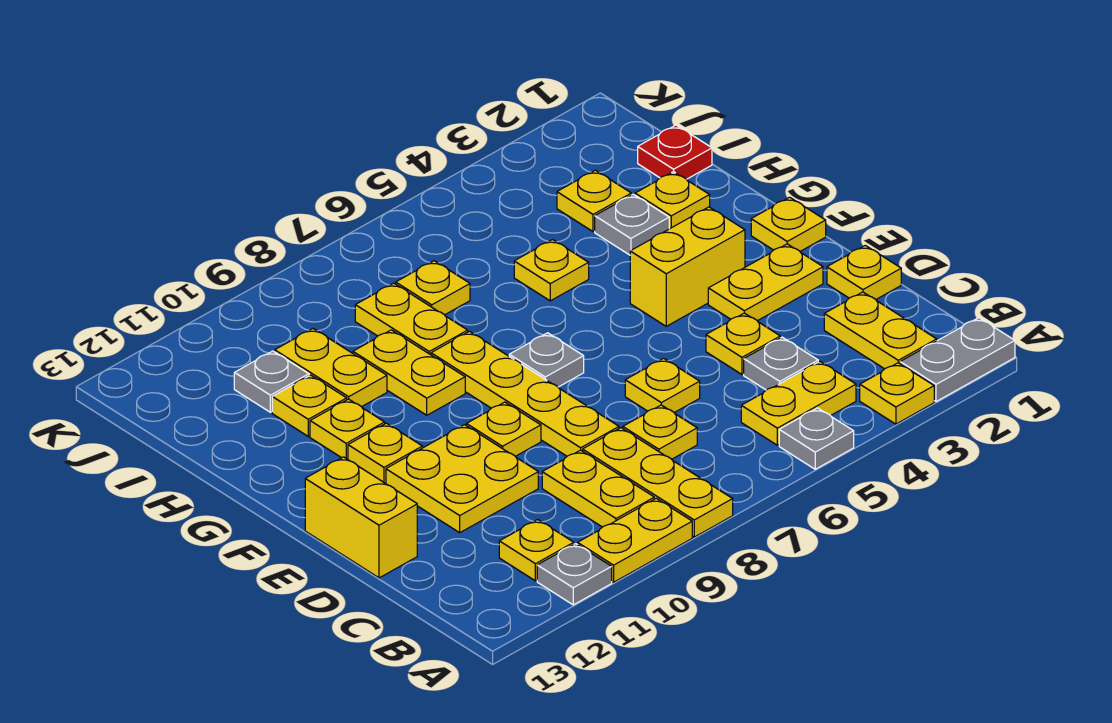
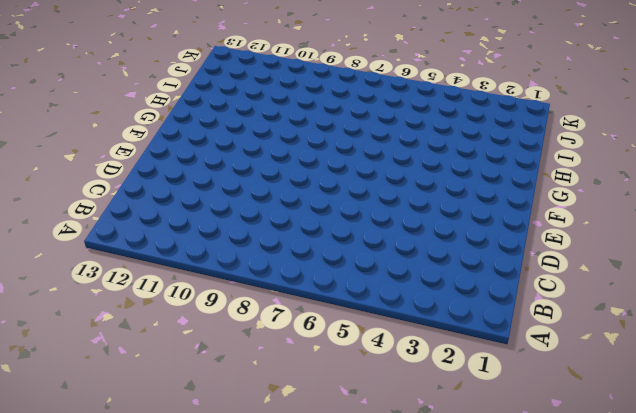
none -> grey plate A1:A2 level 1
none -> yellow plate A3 level 1
none -> grey plate A5 level 1
none -> yellow plate A8:C8 level 1

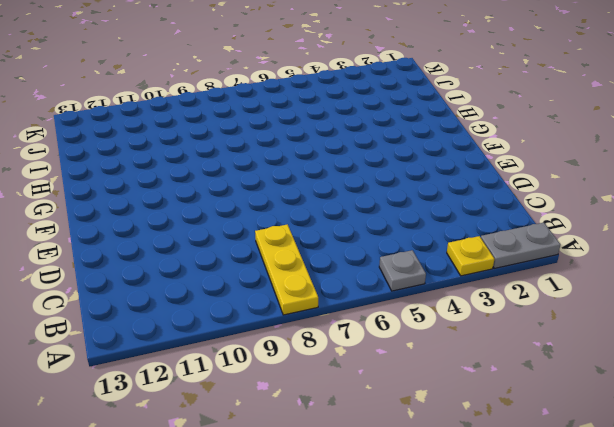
none -> yellow plate A9:A10 level 1
none -> grey plate A11 level 1
none -> yellow plate B2:C2 level 1
none -> yellow plate B4:B5 level 1

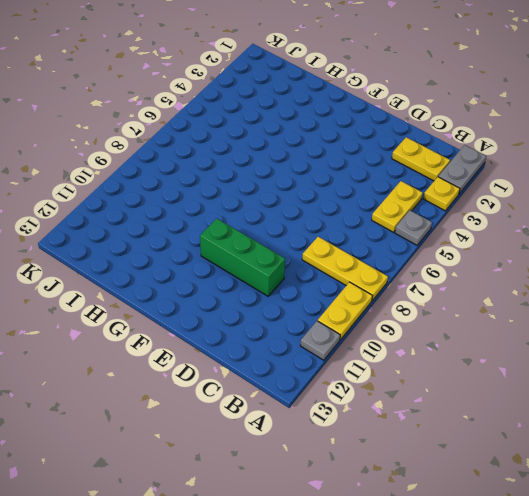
green brick D10:F10 level 1 -> yellow plate D10:E11 level 1
none -> yellow plate B9:C9 level 1
none -> yellow plate B11 level 1
none -> grey plate C4 level 1
none -> yellow plate C7 level 1

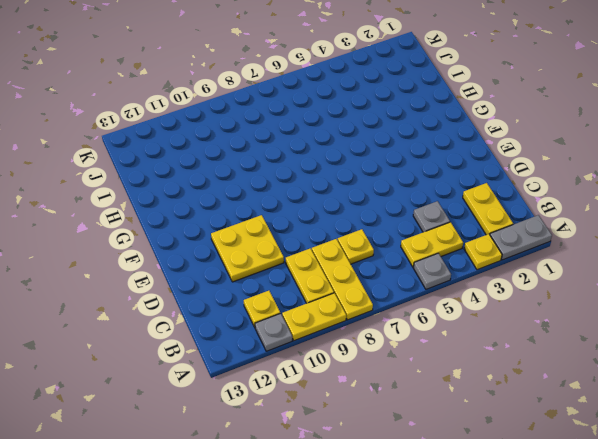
none -> yellow plate D1 level 1
none -> yellow plate D4 level 1
none -> yellow plate D6 level 1
none -> yellow plate D8:G8 level 1

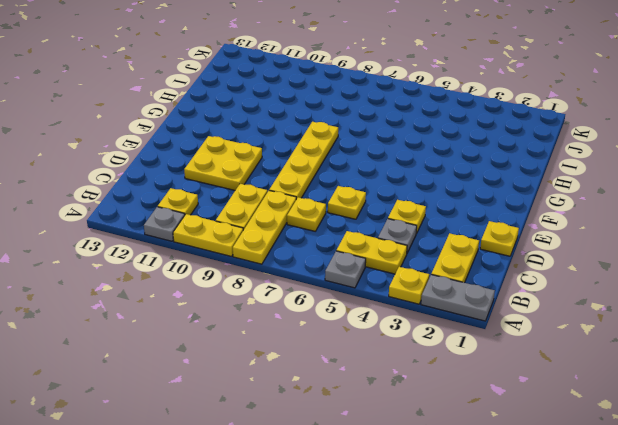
none -> yellow brick D13:E13 level 1
none -> yellow plate E2:E3 level 1
none -> yellow plate E9 level 1
none -> yellow plate F1 level 1

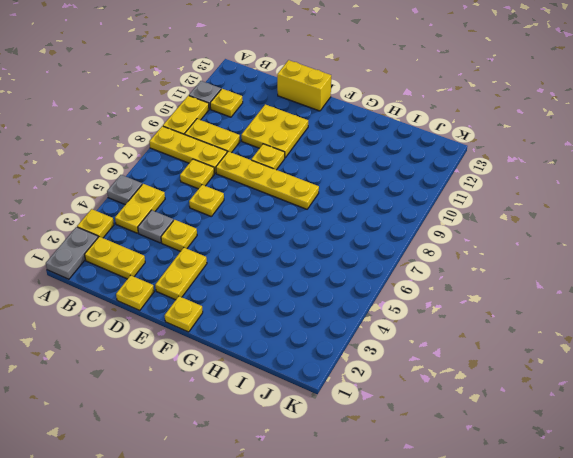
none -> yellow brick F3:F4 level 1
none -> grey plate F7 level 1
none -> yellow plate F11 level 1
none -> yellow plate G9:H9 level 1

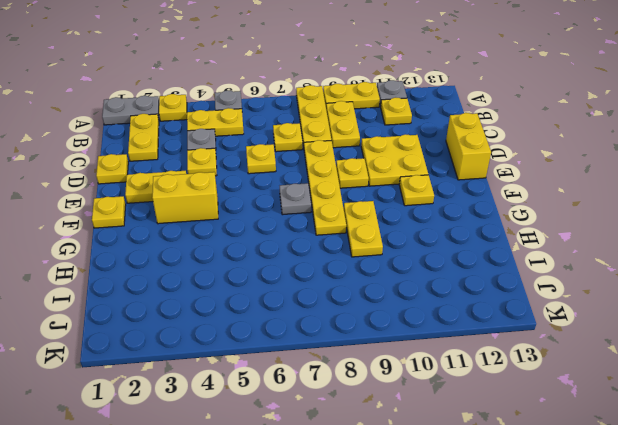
none -> yellow plate G11 level 1
none -> yellow plate H2 level 1
none -> grey plate H3 level 1
none -> yellow plate H5 level 1

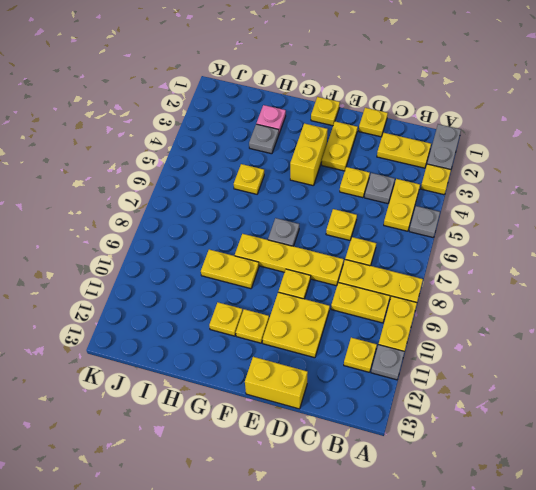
pink plate H2 level 1 -> yellow plate H2 level 1
none -> yellow plate H8:I8 level 1
none -> yellow plate H10:I10 level 1
none -> yellow plate H11 level 1
none -> red plate I1 level 1

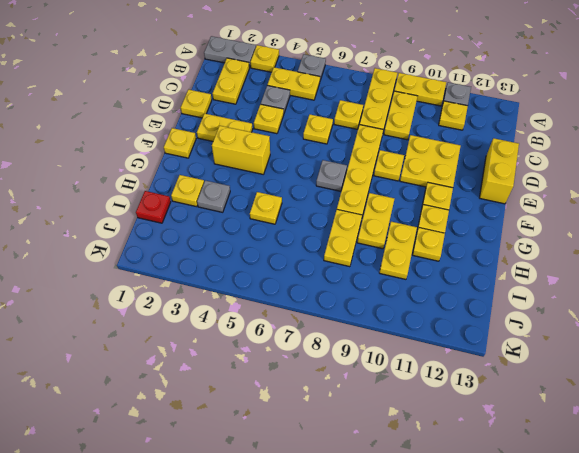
none -> yellow plate I3 level 1
none -> yellow plate I7 level 1
none -> grey plate I11 level 1

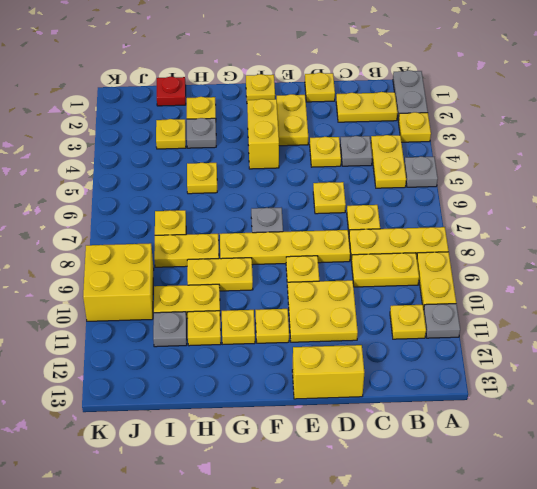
yellow brick J9:K10 level 1 -> none

